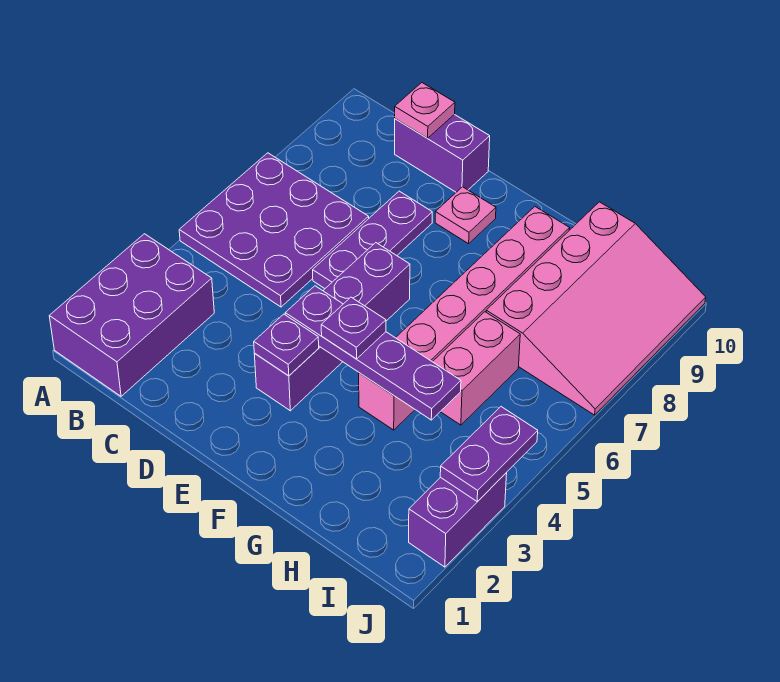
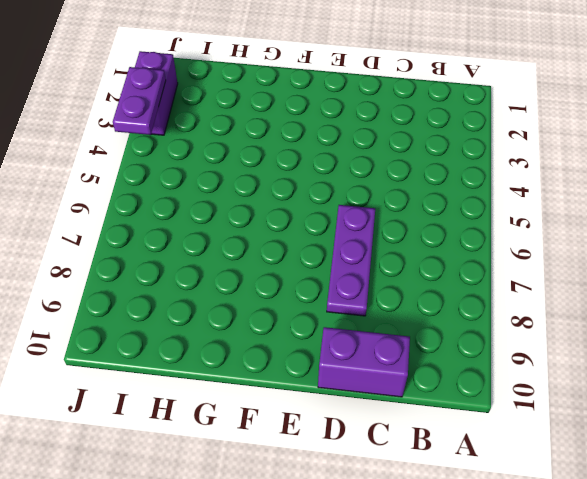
none -> purple brick A1:B3 level 1
none -> purple plate A5:C7 level 1
none -> purple brick E3:E6 level 1

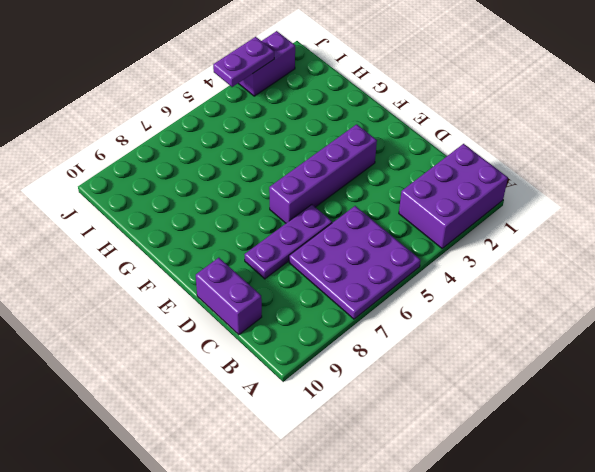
none -> pink plate E9 level 1
none -> pink brick G4:G9 level 1
none -> pink brick H5:H6 level 1

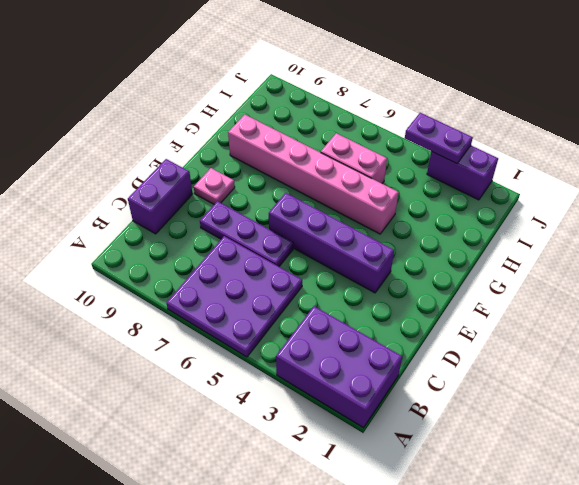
none -> pink slope H7:J10 level 1 top H
none -> pink plate C10 level 2
none -> purple plate E3 level 2

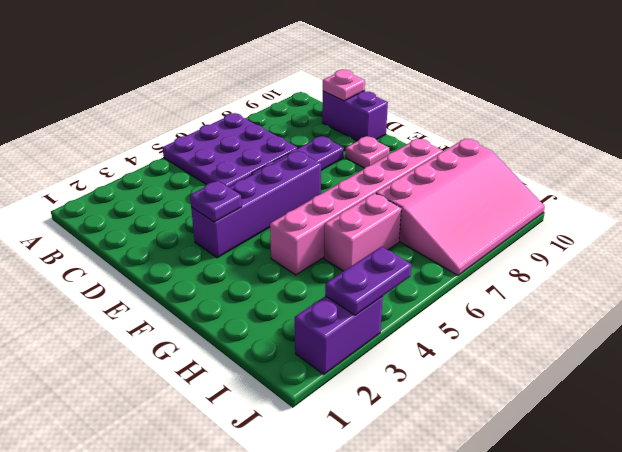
none -> purple brick A1:B3 level 1
none -> purple plate E4:H4 level 2
none -> purple plate F4 level 3

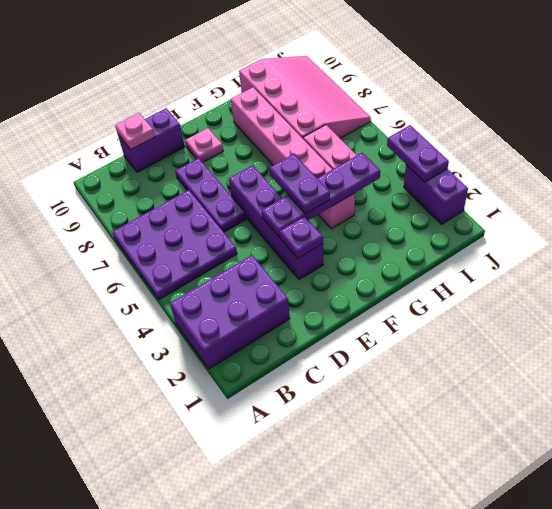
purple brick A2:C3 level 1 -> purple brick A1:B3 level 1
purple plate F4:F5 level 3 -> purple plate F4 level 3

